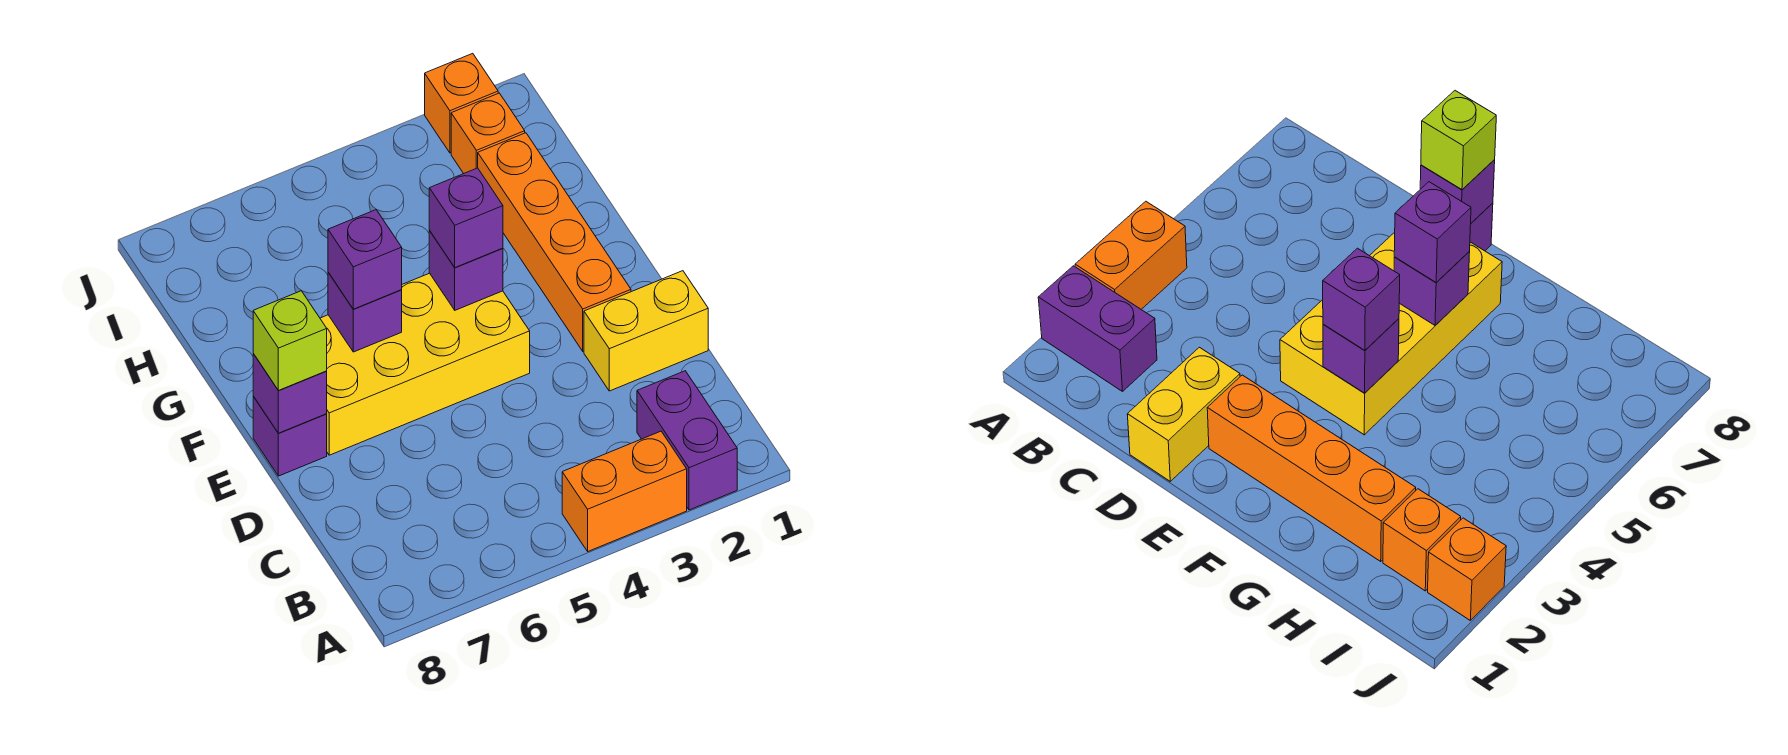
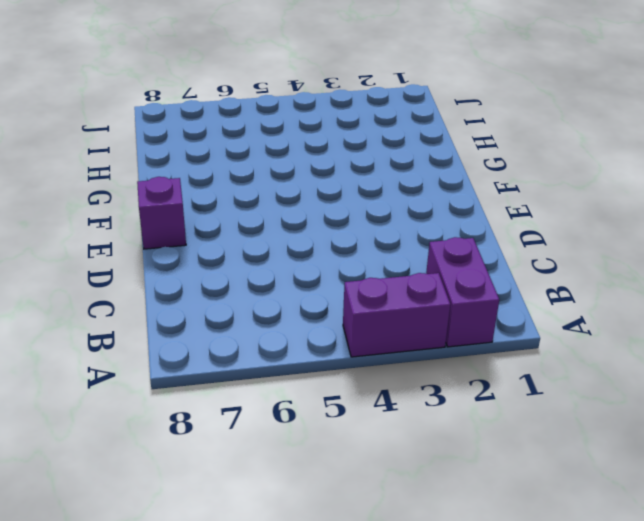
purple brick A3:A4 level 1 -> orange brick A3:A4 level 1
none -> yellow brick D1:D2 level 1
none -> orange brick E2:H2 level 1
none -> yellow brick E4:F7 level 1

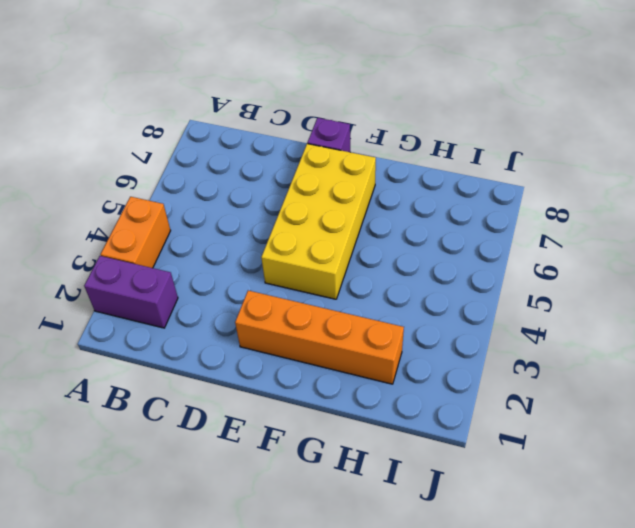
none -> yellow brick D1:D2 level 1
none -> orange brick I2 level 1
none -> orange brick J2 level 1

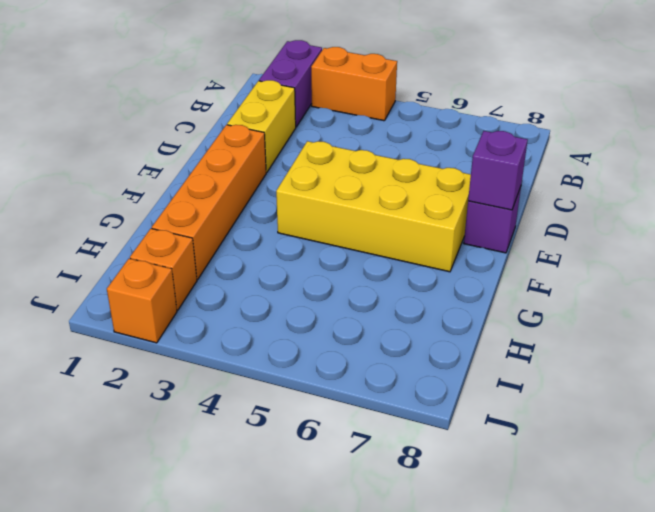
yellow brick C2:D2 level 1 -> yellow brick D1:D2 level 1
none -> purple brick F4 level 2
none -> purple brick F6 level 2
none -> lime brick E8 level 3

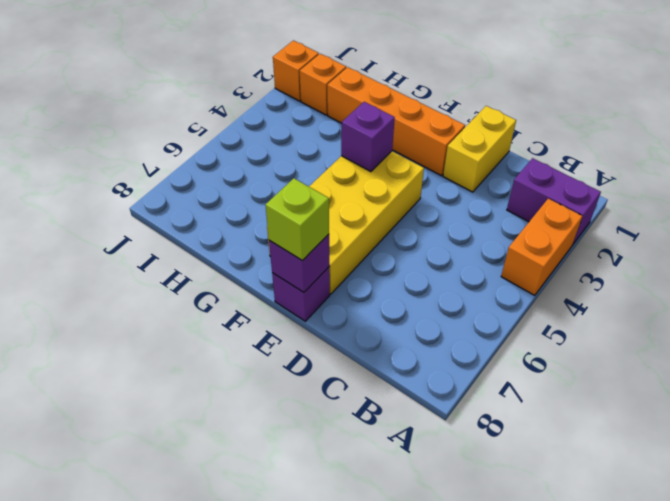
none -> purple brick F6 level 2
none -> purple brick F4 level 3
none -> purple brick F6 level 3

